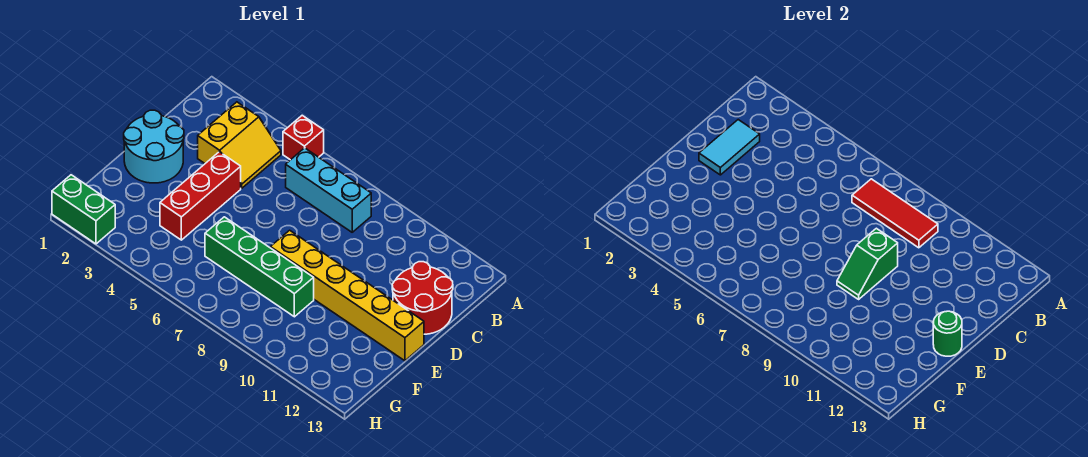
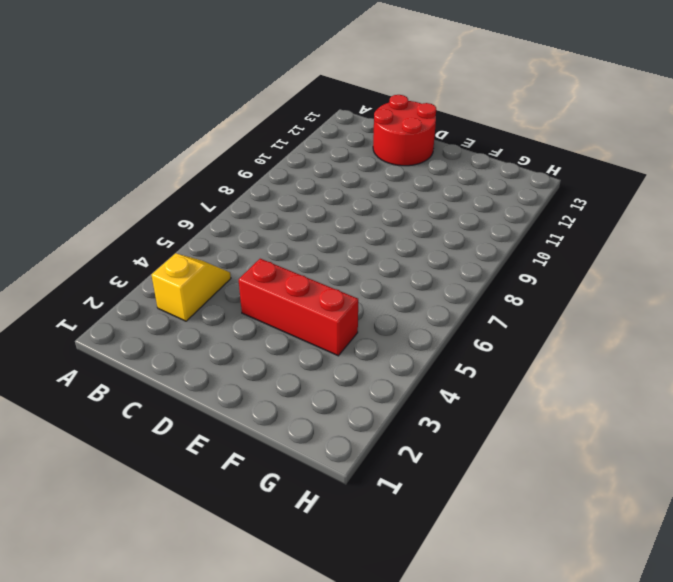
yellow slope B3:B4 level 1 top 3 -> yellow slope B3:C4 level 1 top 3
none -> red brick A5 level 1
none -> cyan brick B6:B8 level 1
none -> cyan round brick D1:E2 level 1

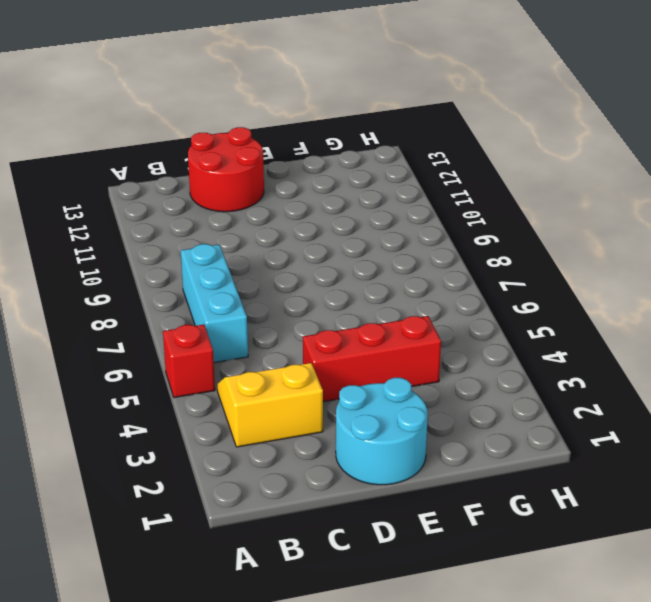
none -> yellow brick E8:E13 level 1
none -> green brick F6:F9 level 1
none -> green brick H1:H2 level 1

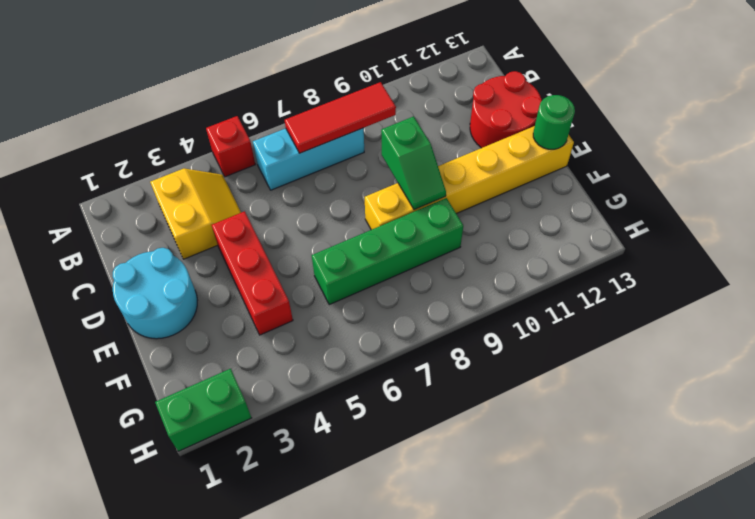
none -> cyan tile C2:D2 level 2

